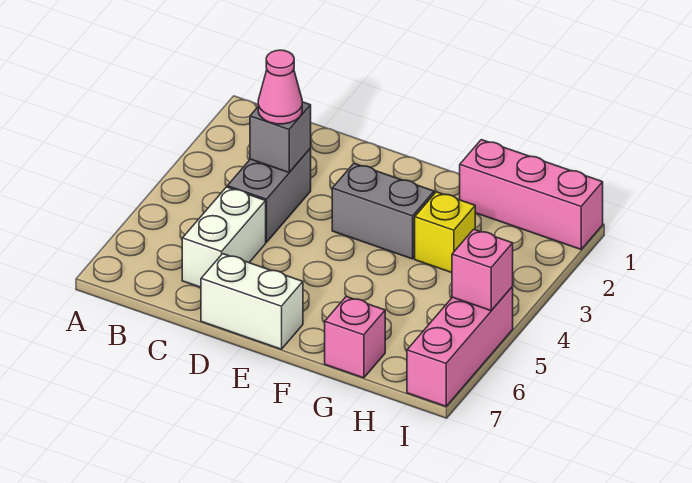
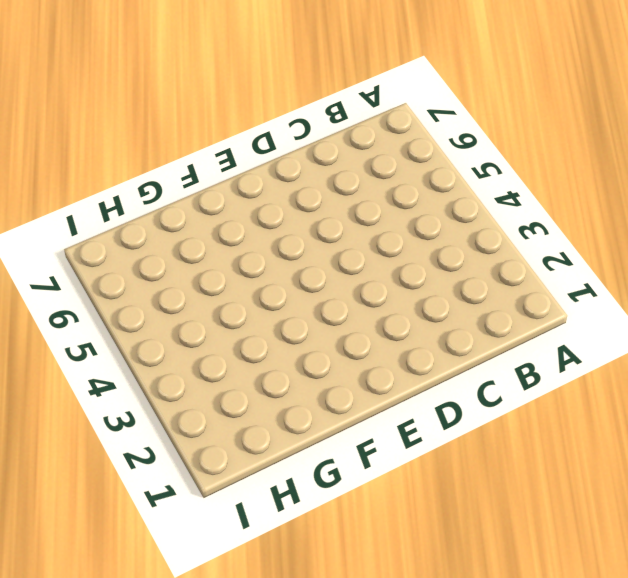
none -> grey brick C3:C4 level 1
none -> white brick C5:C6 level 1

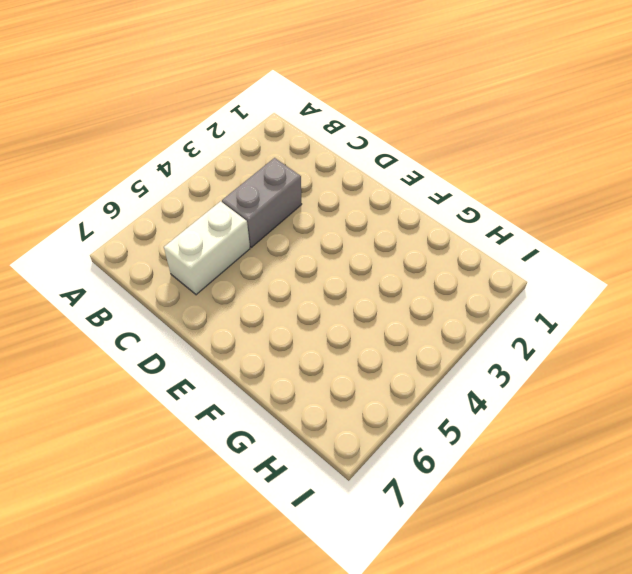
none -> white brick D7:E7 level 1
none -> grey brick E3:F3 level 1

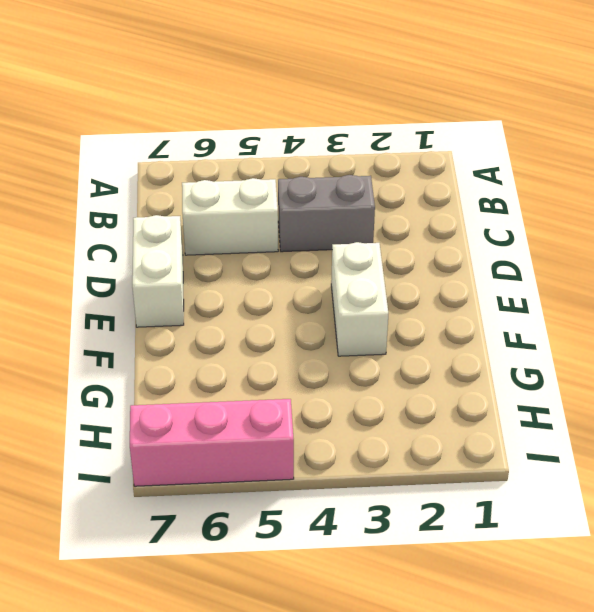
white brick E3:F3 level 1 -> grey brick E3:F3 level 1
none -> pink brick G1:I1 level 1
none -> yellow brick G3 level 1

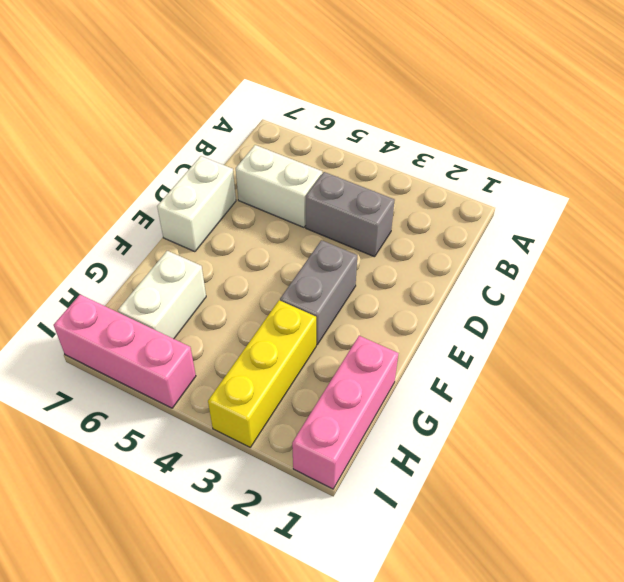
yellow brick G3:I3 level 1 -> yellow brick G3 level 1
white brick G6:H6 level 1 -> none
none -> pink brick G7 level 1
none -> grey brick C3 level 2

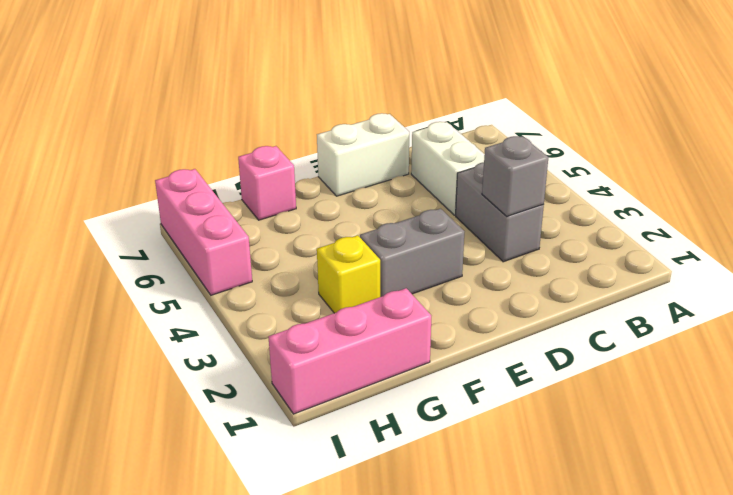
none -> pink brick I5 level 2
none -> pink cone C3 level 3

